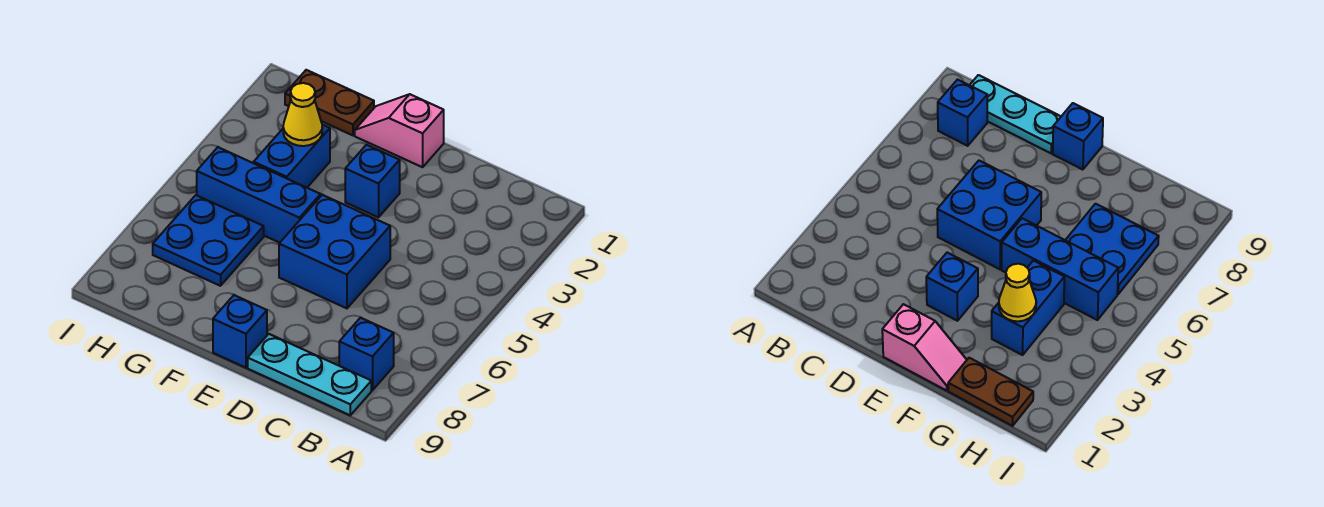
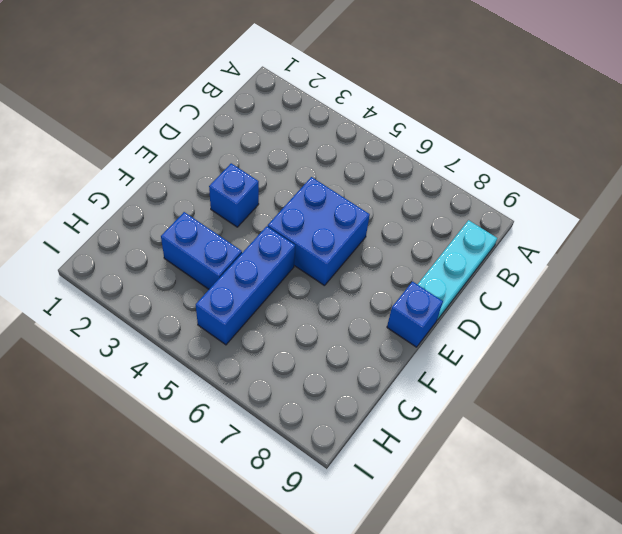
none -> blue brick B8 level 1
none -> pink slope E1:F1 level 1 top E

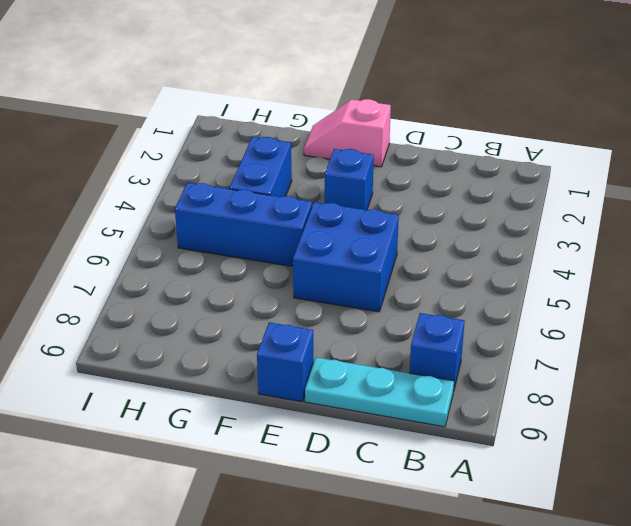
none -> brown plate G1:H1 level 1
none -> blue plate G6:H7 level 1

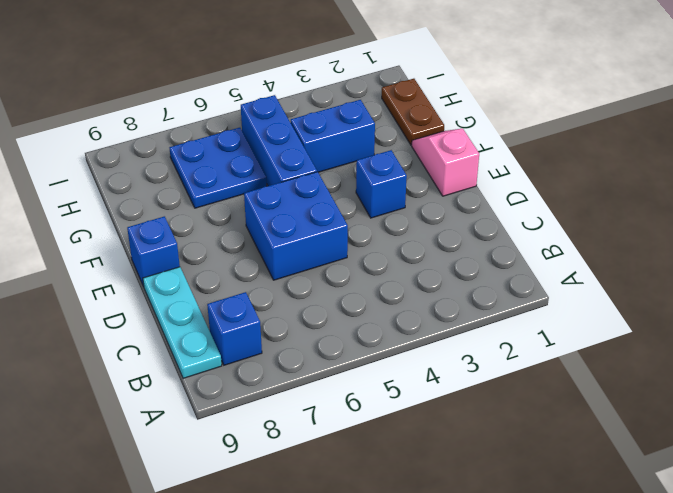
none -> yellow cone G3 level 2

